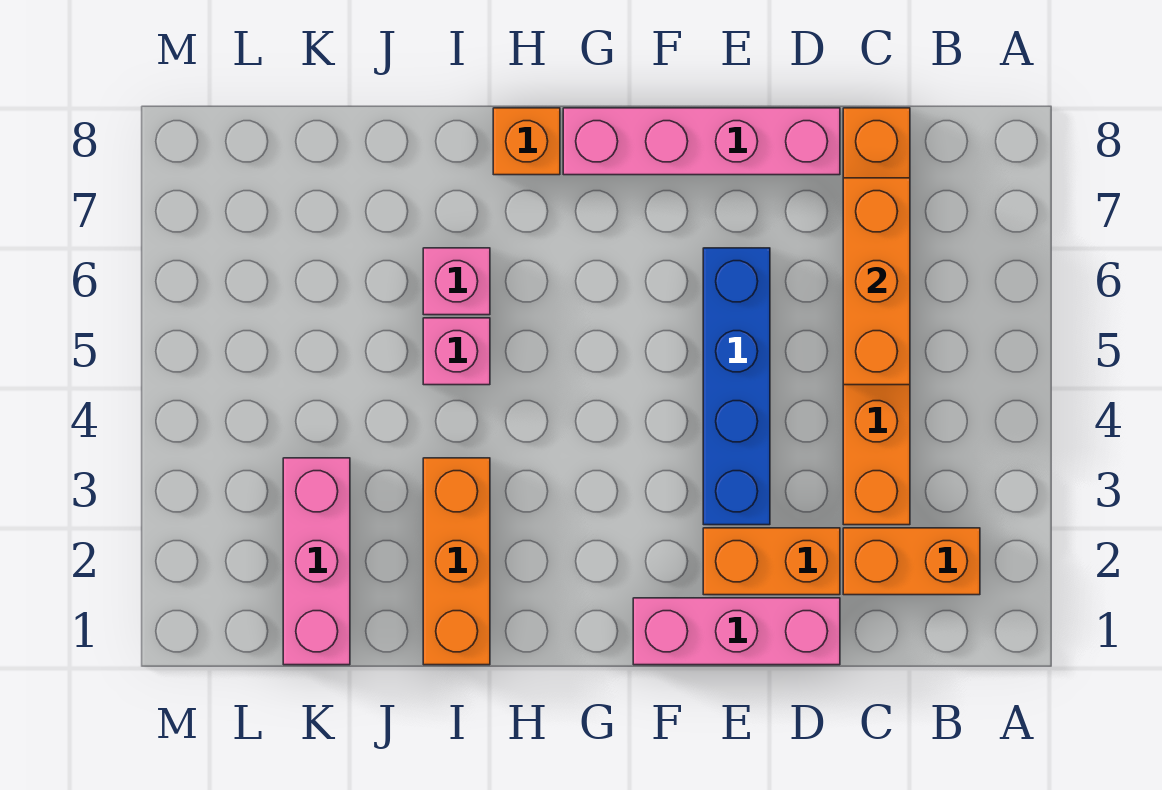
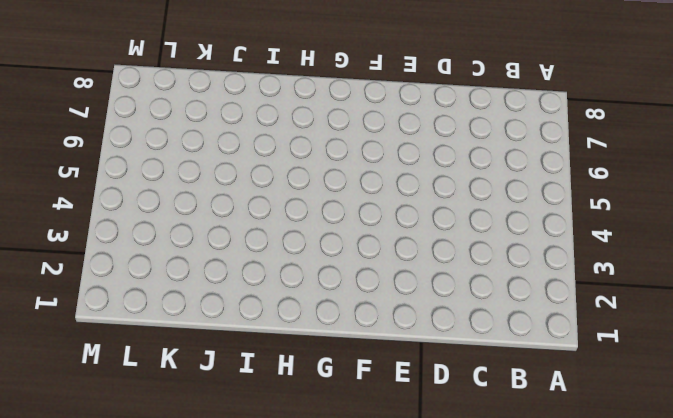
none -> orange brick B2:C2 level 1
none -> orange brick C3:C8 level 1
none -> pink brick D1:F1 level 1

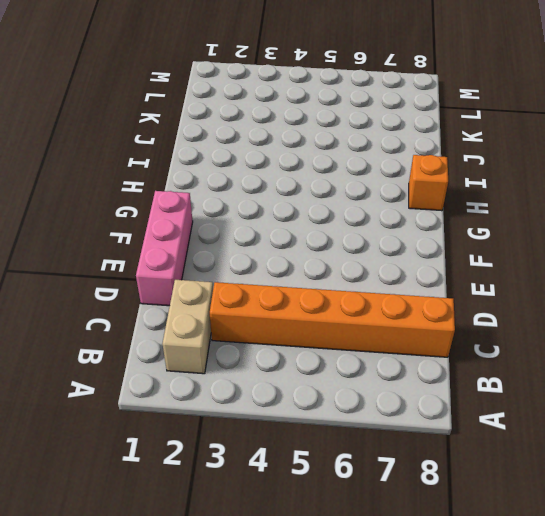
tan brick B2:C2 level 1 -> orange brick B2:C2 level 1
none -> orange brick D2:E2 level 1
none -> pink brick D8:G8 level 1
none -> blue brick E3:E6 level 1

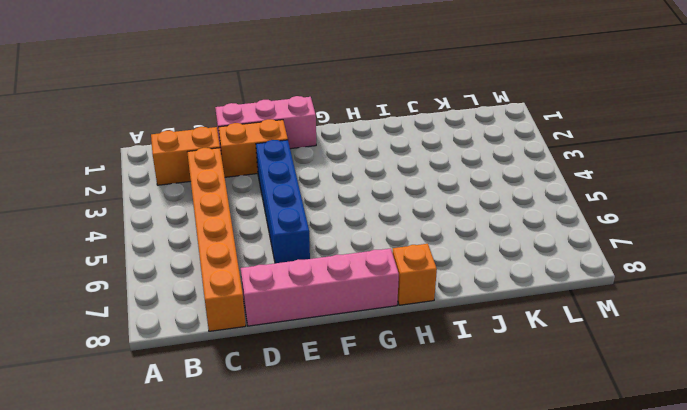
none -> orange brick I1:I3 level 1
none -> pink brick I5 level 1
none -> pink brick I6 level 1

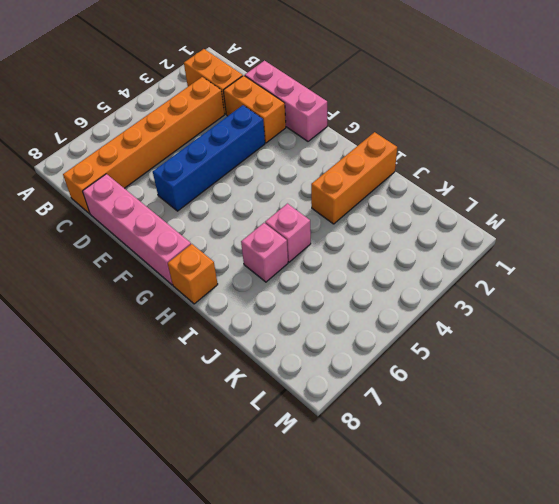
none -> pink brick K1:K3 level 1
none -> orange brick C5:C7 level 2

